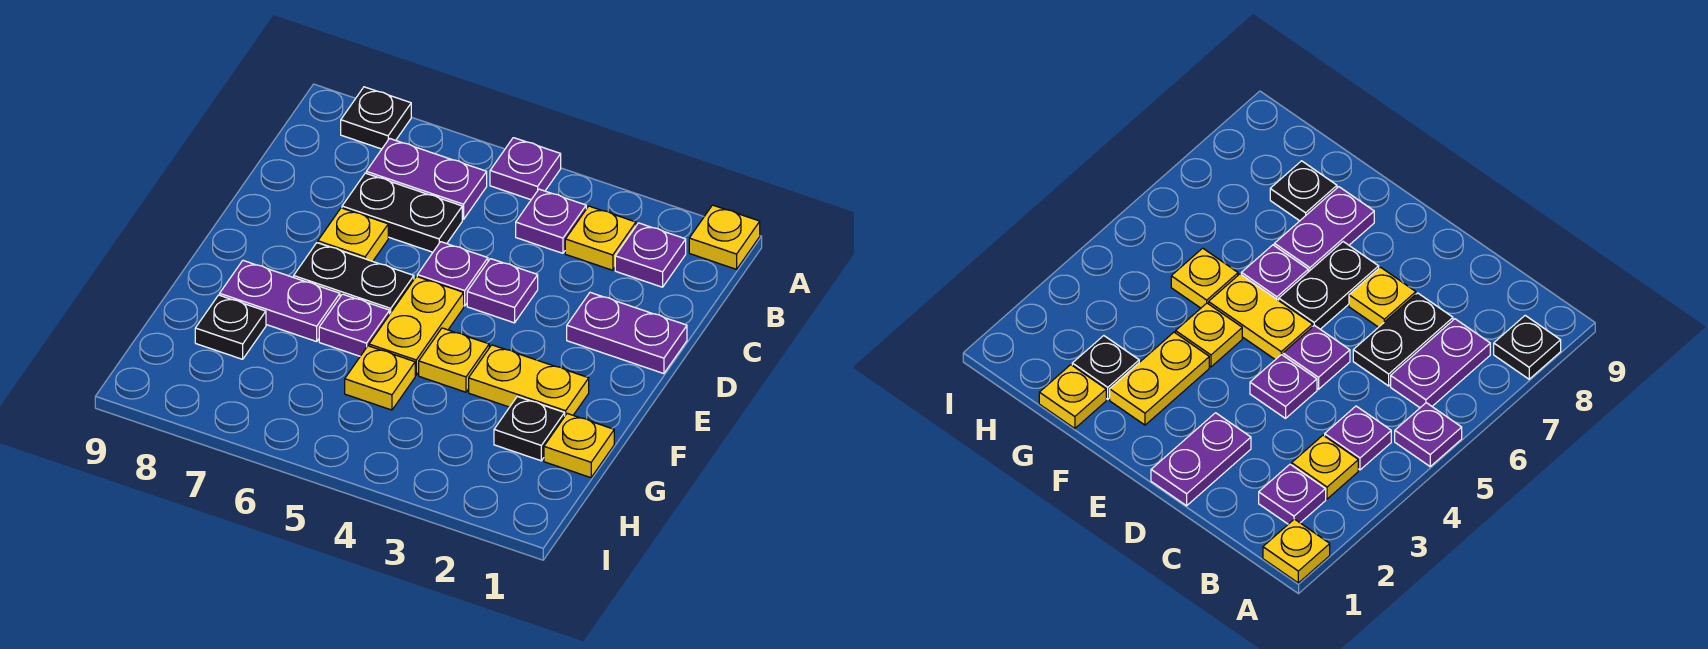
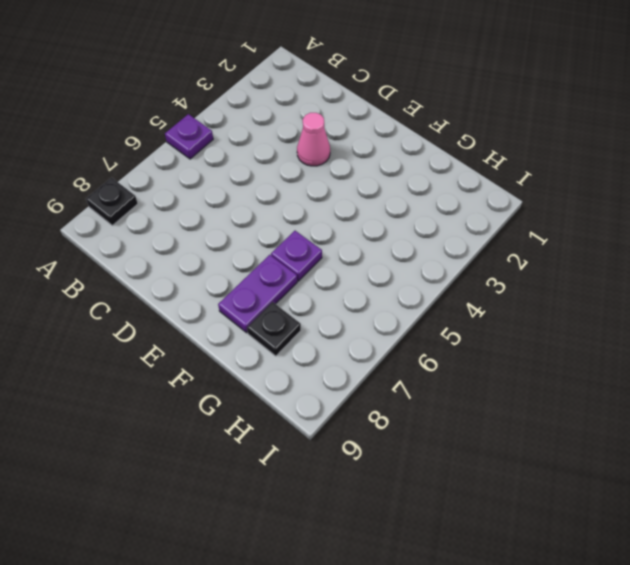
pink cone D3 level 1 -> none
none -> yellow plate A1 level 1
none -> purple plate B2 level 1
none -> yellow plate B3 level 1

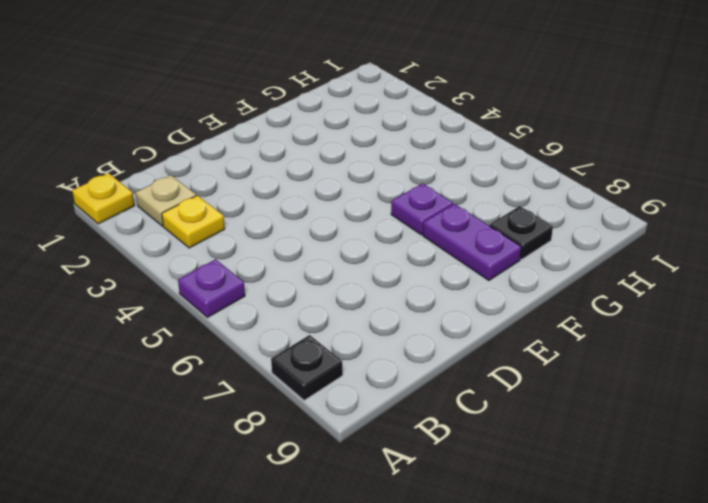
tan plate B2 level 1 -> purple plate B2 level 1
none -> purple plate B4 level 1
none -> purple plate B6:B7 level 1
none -> black plate C6:C7 level 1

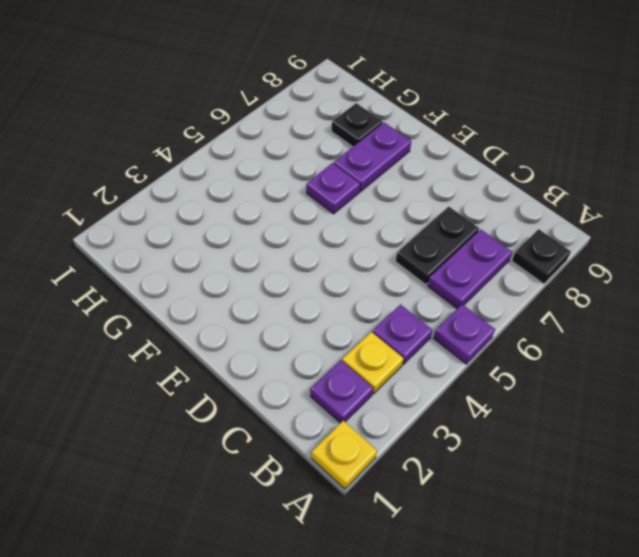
none -> purple plate D1:D2 level 1
none -> purple plate D4 level 1
none -> purple plate D5 level 1

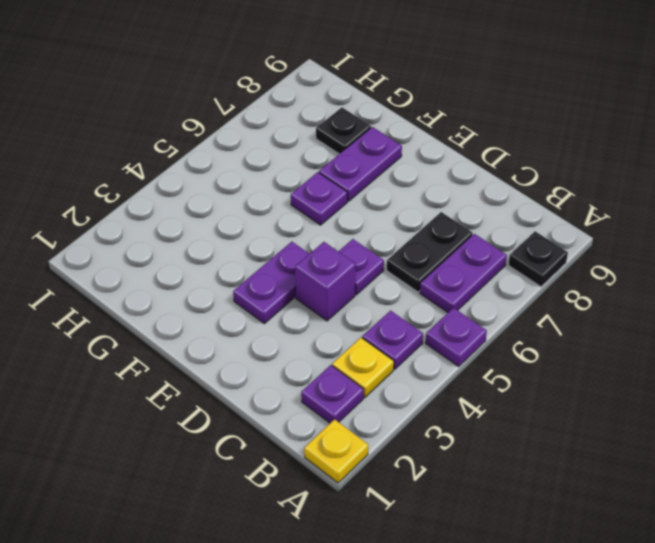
purple brick D4 level 1 -> purple plate D4 level 1
purple plate E3:E4 level 1 -> purple plate D1:D2 level 1
none -> yellow plate D7 level 1
none -> yellow plate E5:F5 level 1
none -> black plate E6:E7 level 1

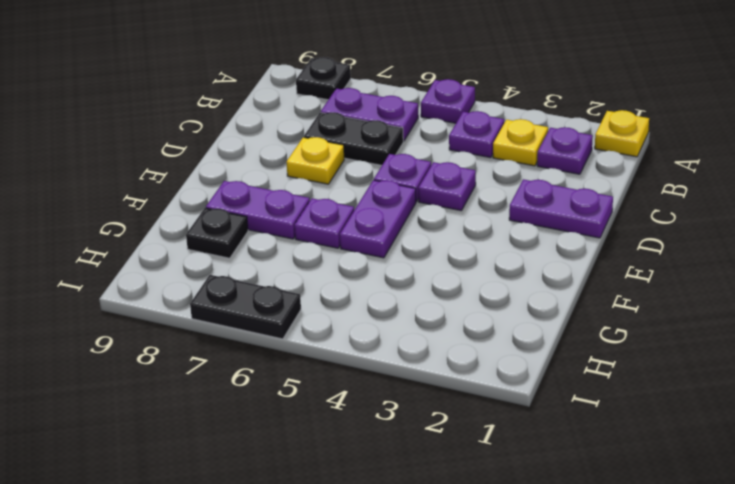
purple plate E5:F5 level 1 -> yellow plate E5:F5 level 1
black plate I6:I7 level 1 -> black plate E6:E7 level 1
none -> yellow plate F2:F3 level 1
none -> yellow plate F4 level 1
none -> yellow plate G1 level 1

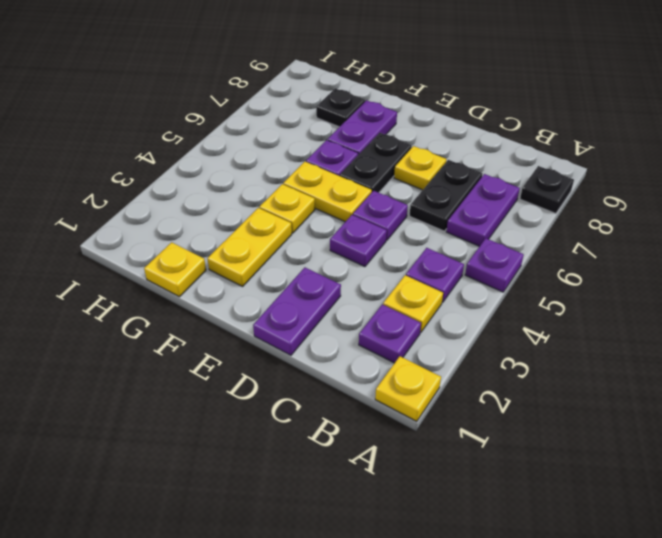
none -> black plate G2 level 1
none -> yellow plate G5 level 1

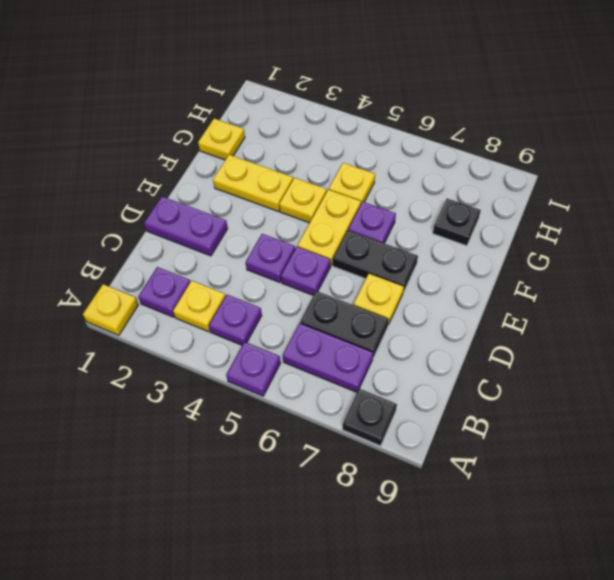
none -> purple plate F7:F8 level 1
none -> black plate G2 level 1

